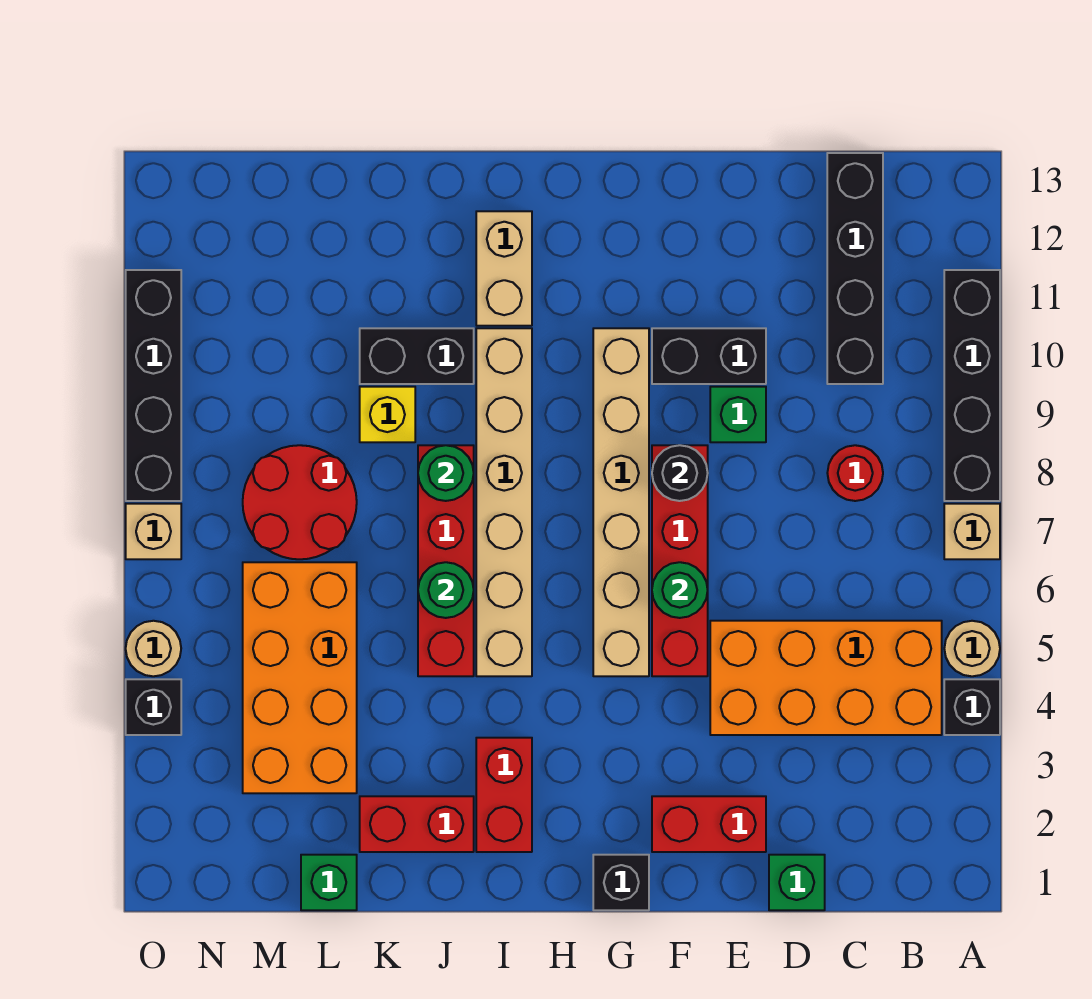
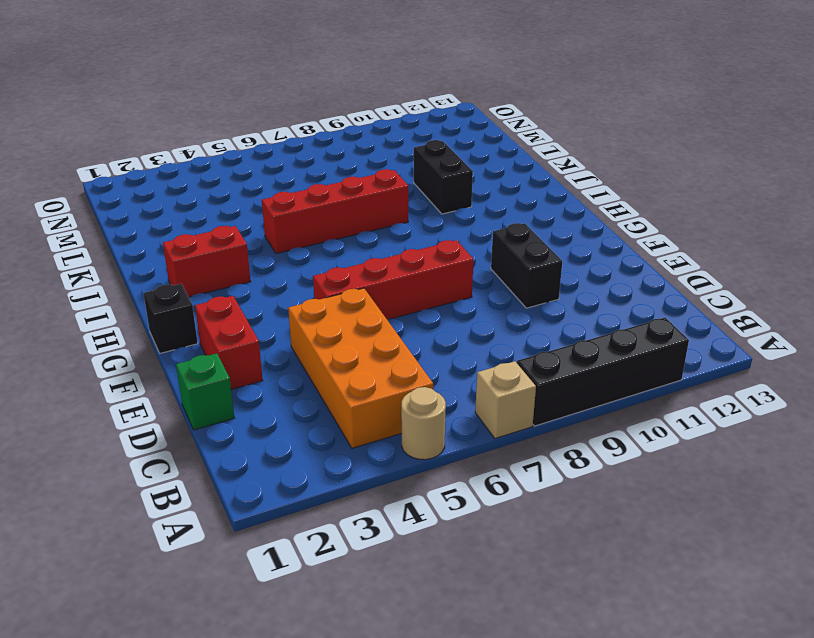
none -> black brick A4 level 1
none -> red round brick C8 level 1
none -> black brick C10:C13 level 1
none -> green brick E9 level 1

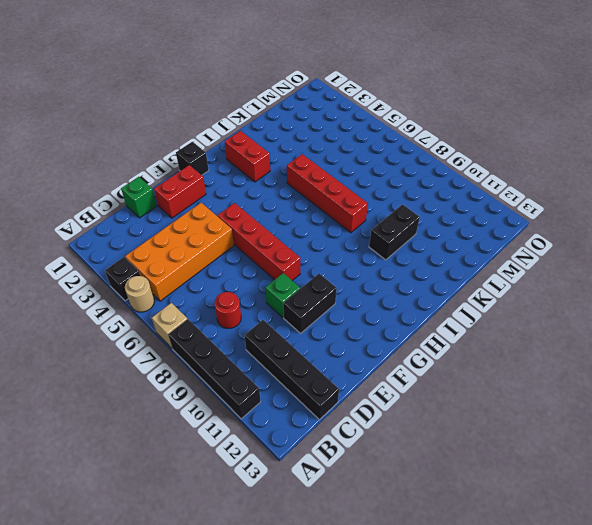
none -> tan brick G5:G10 level 1
none -> tan brick I5:I10 level 1
none -> tan brick I11:I12 level 1
none -> red brick J2:K2 level 1

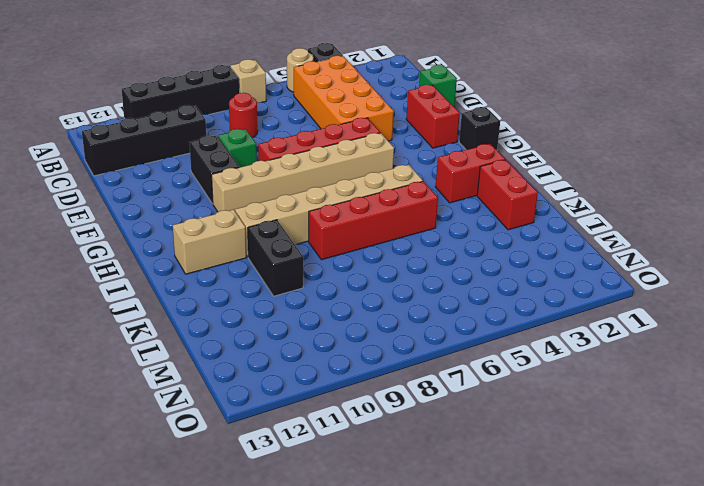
none -> yellow brick K9 level 1
none -> green brick L1 level 1
none -> orange brick L3:M6 level 1
none -> red round brick L7:M8 level 1

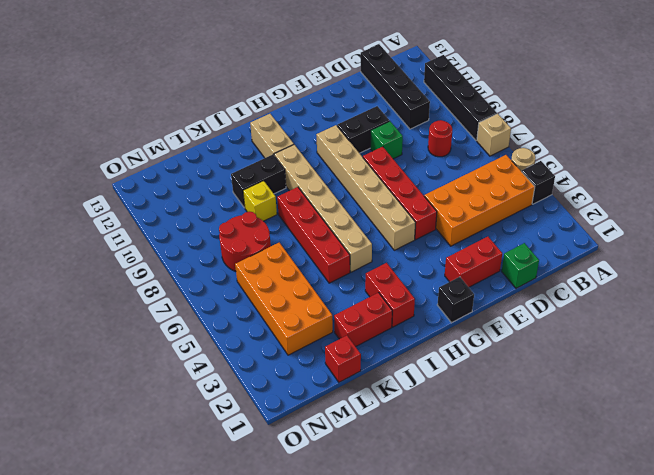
red brick L1 level 1 -> green brick L1 level 1
none -> black brick O4 level 1
none -> tan round brick O5 level 1
none -> tan brick O7 level 1
none -> black brick O8:O11 level 1

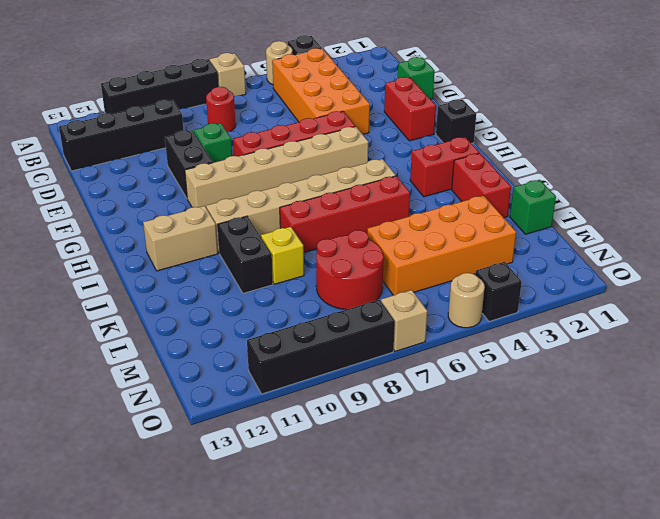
none -> green round brick F6 level 2
none -> black round brick F8 level 2
none -> green round brick J6 level 2
none -> green round brick J8 level 2

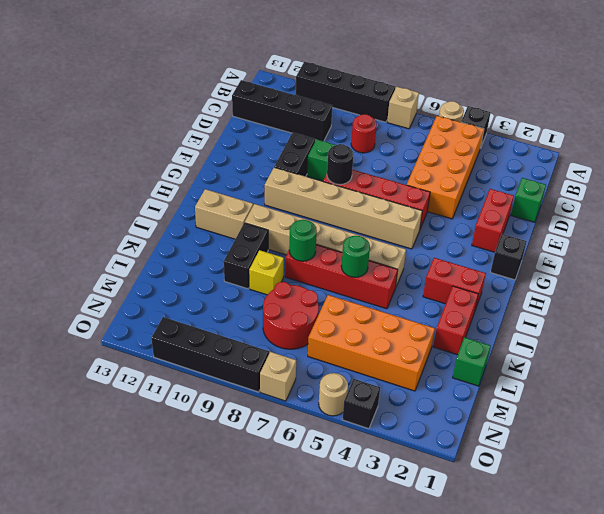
none -> green round brick F6 level 2

